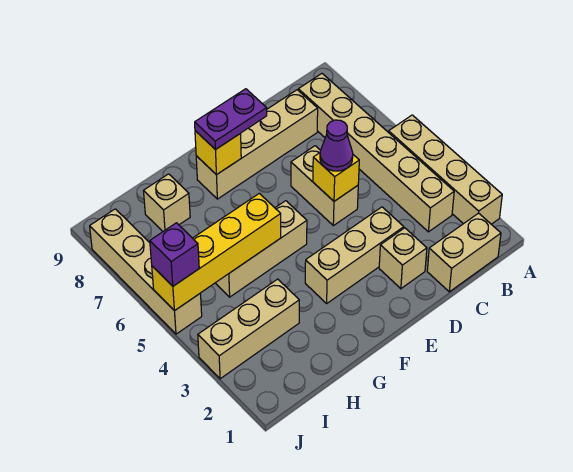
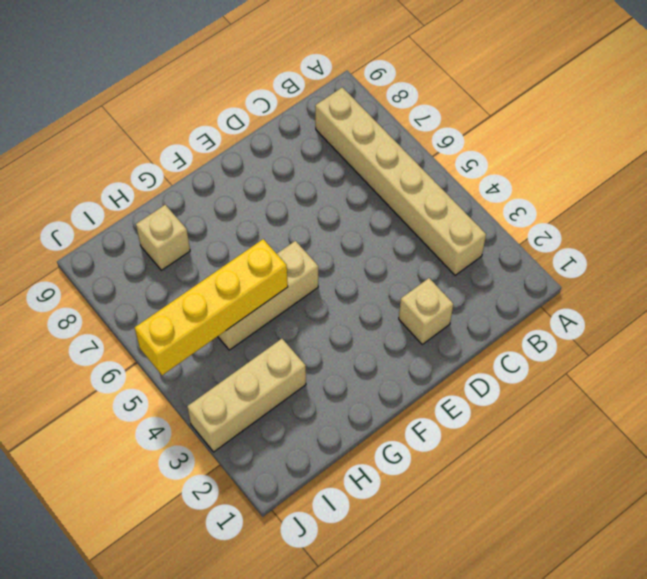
none -> tan brick A2:A5 level 1
none -> tan brick B1:C1 level 1
none -> tan brick C8:F8 level 1

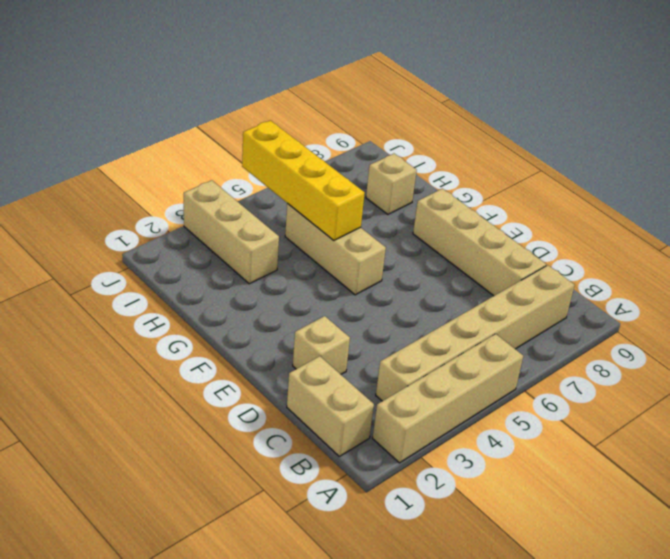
none -> tan brick D3:F3 level 1
none -> tan brick D5:D6 level 1
none -> tan brick J5:J8 level 1

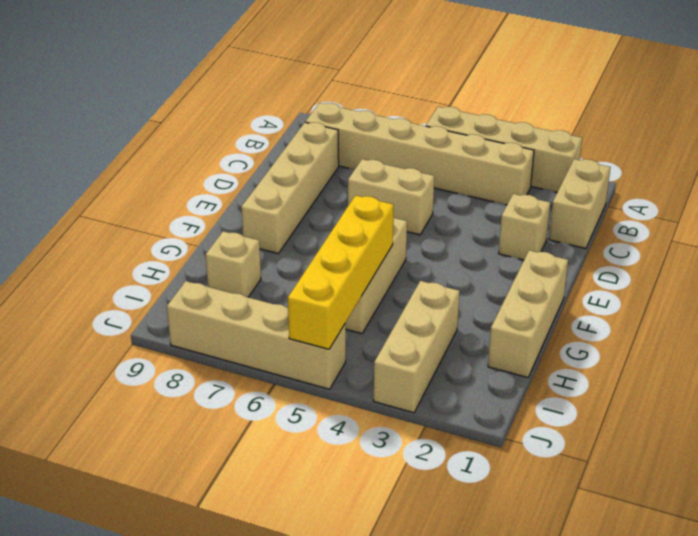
tan brick F1:H1 level 1 -> tan brick D3:F3 level 1
none -> yellow brick D5 level 2
none -> yellow brick F8 level 2
none -> purple cone D5 level 3

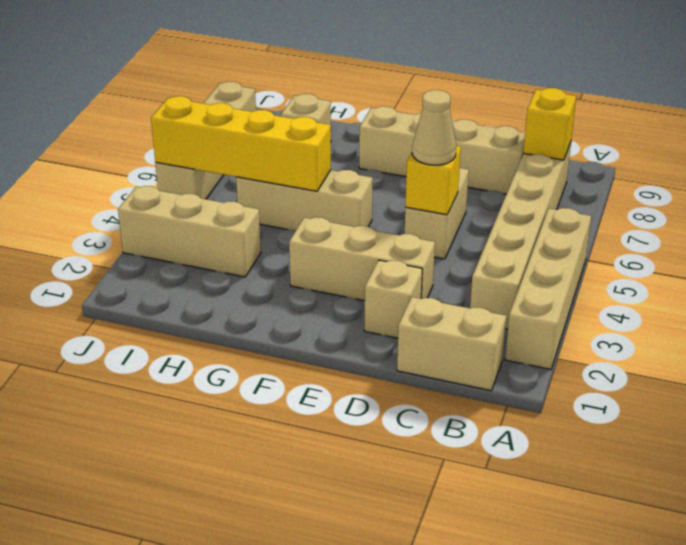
yellow brick B8 level 2 -> yellow brick F8 level 2
tan cone D5 level 3 -> purple cone D5 level 3
none -> purple plate E8:F8 level 3
none -> purple brick J5 level 3

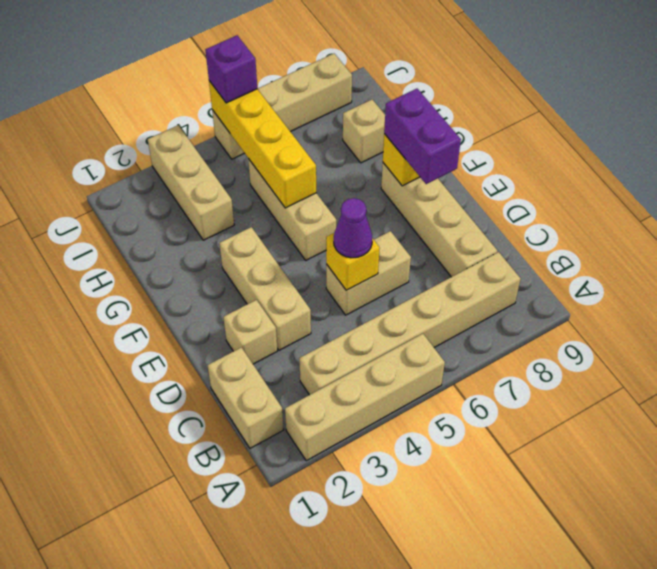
purple brick E8:F8 level 3 -> purple plate E8:F8 level 3

